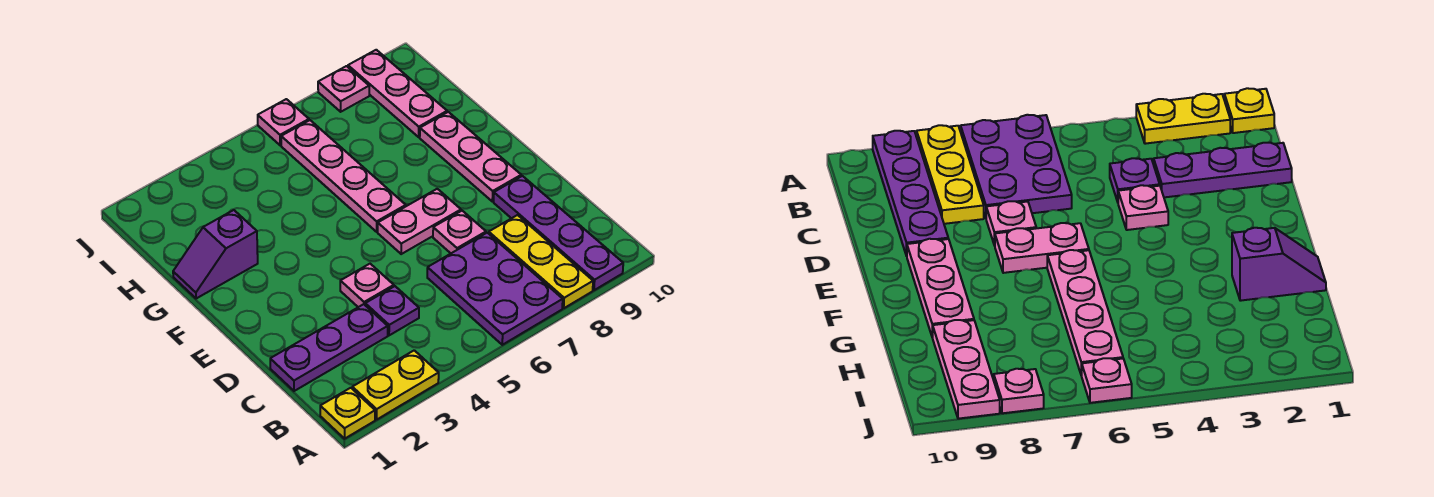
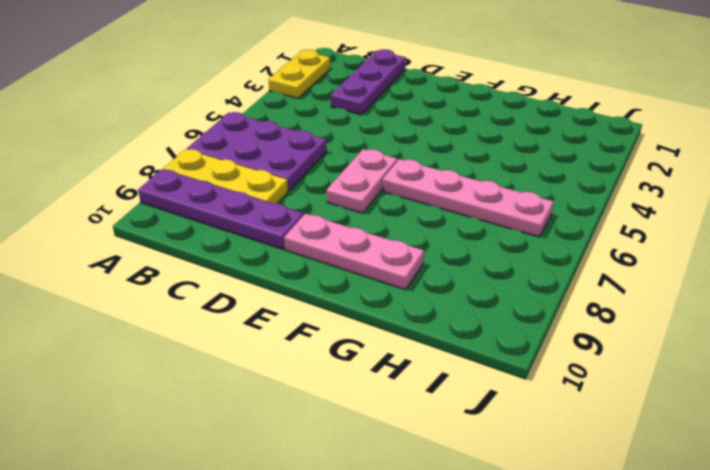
none -> yellow plate A1 level 1
none -> purple plate C4 level 1
none -> pink plate D4 level 1

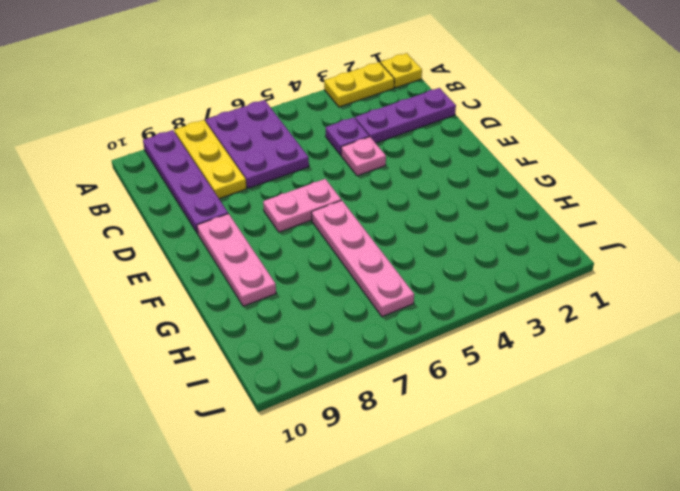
none -> pink plate D7 level 1
none -> purple slope G1:G2 level 1 top 2
none -> pink plate H9:J9 level 1

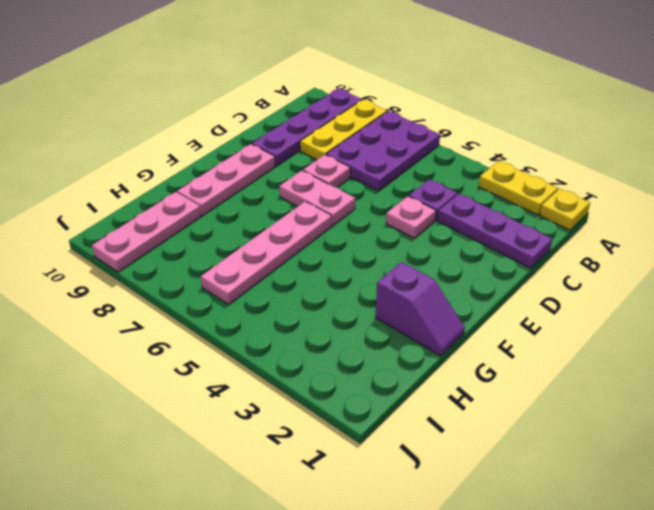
none -> pink plate J6 level 1
none -> pink plate J8 level 1

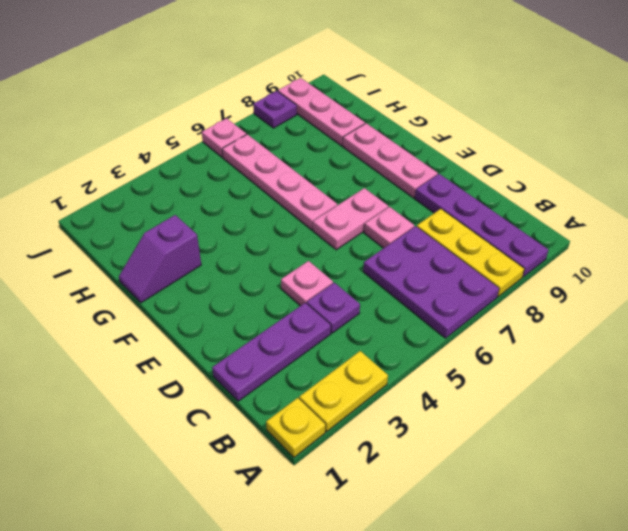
purple plate J8 level 1 -> pink plate J8 level 1

